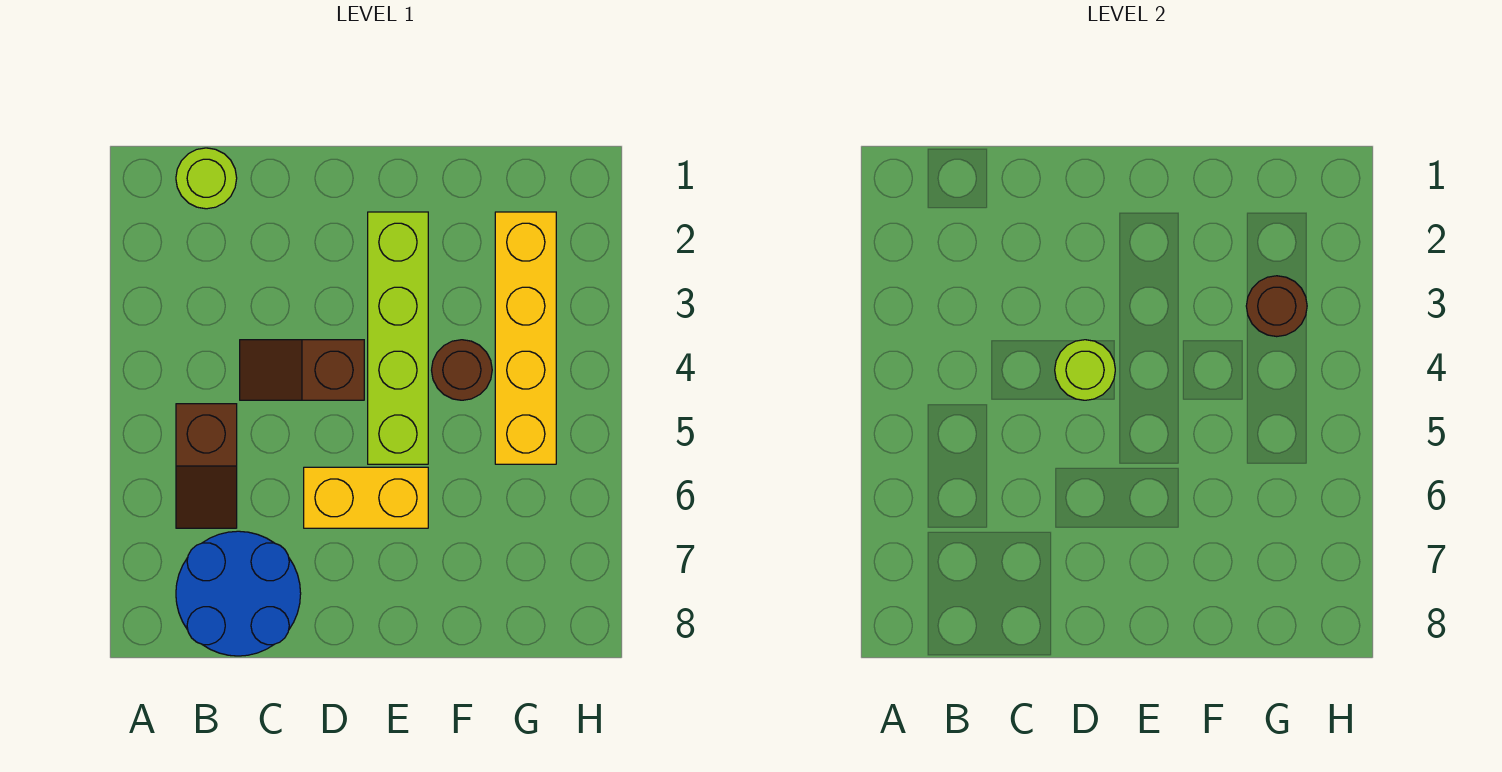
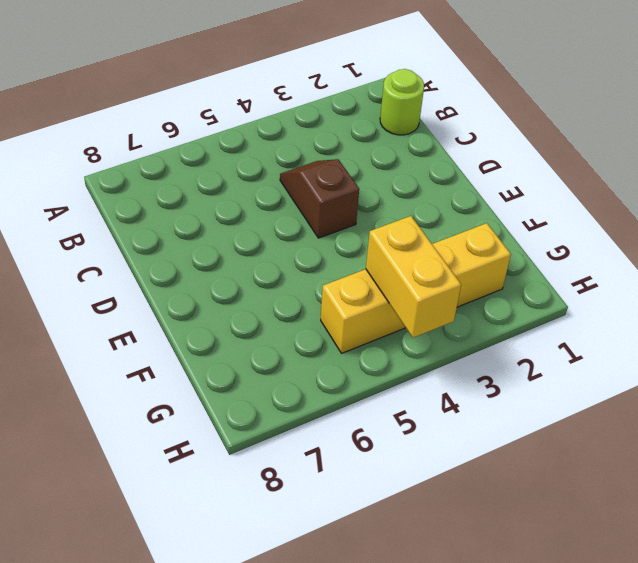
yellow brick G4:H4 level 2 -> yellow brick D6:E6 level 1
none -> brown slope B5:B6 level 1 top 5
none -> blue round brick B7:C8 level 1

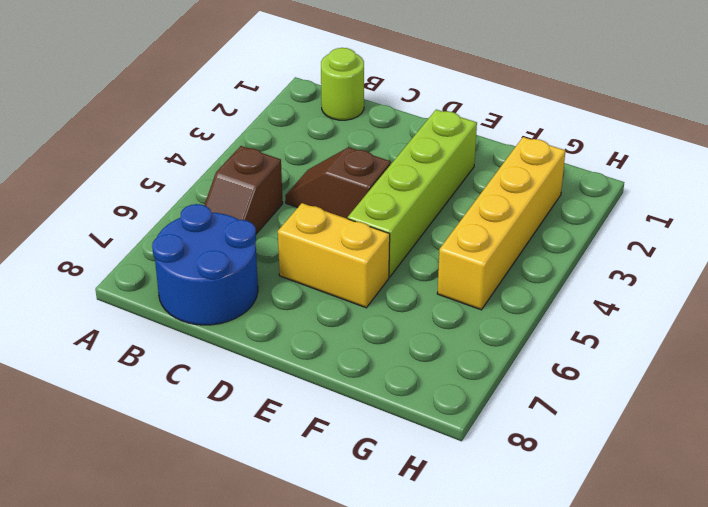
none -> brown round brick F4 level 1
none -> lime round brick D4 level 2

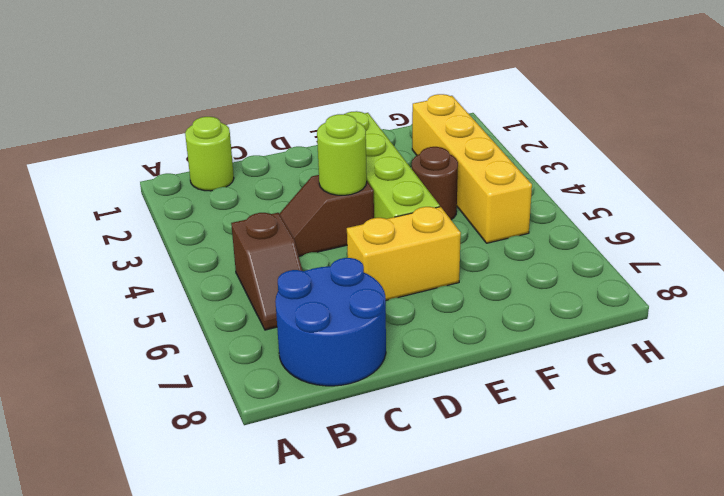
none -> brown round brick G3 level 2

